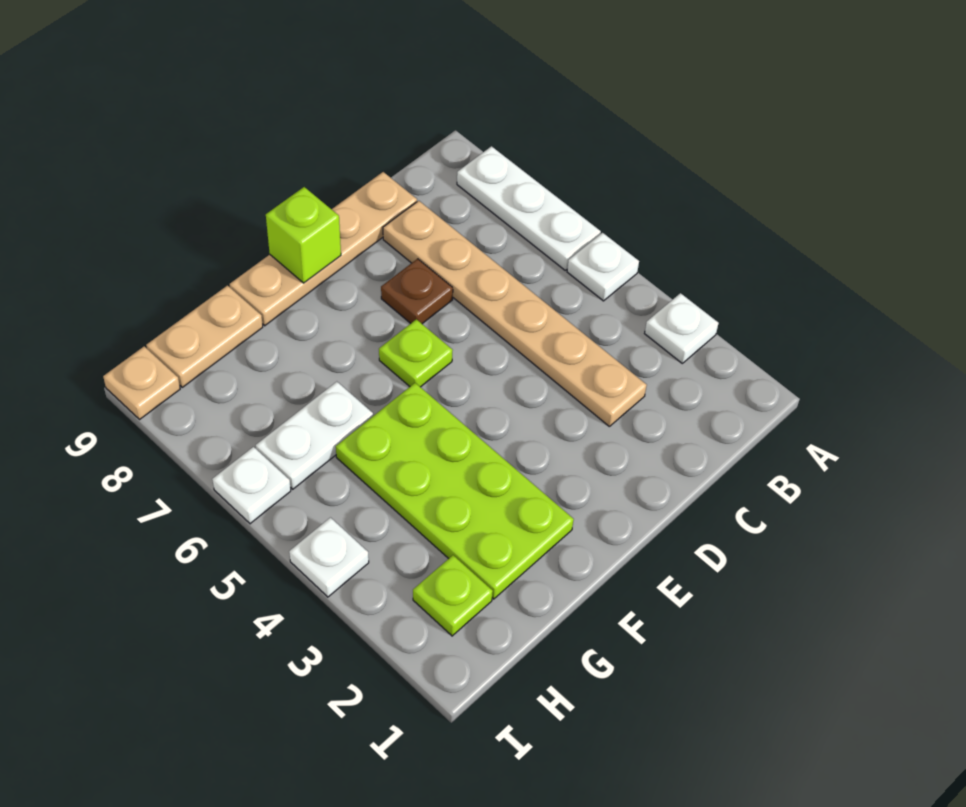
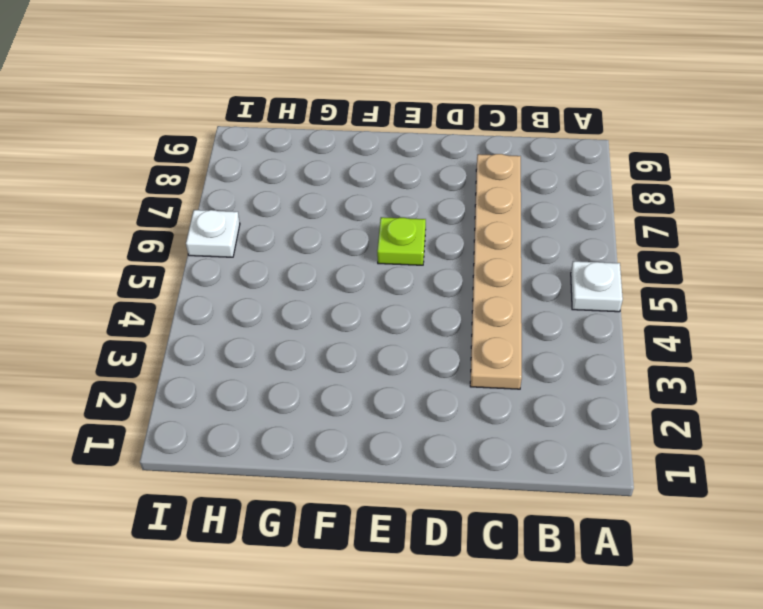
none -> white plate A3 level 1
none -> white plate A6:A8 level 1
none -> tan plate C9:F9 level 1

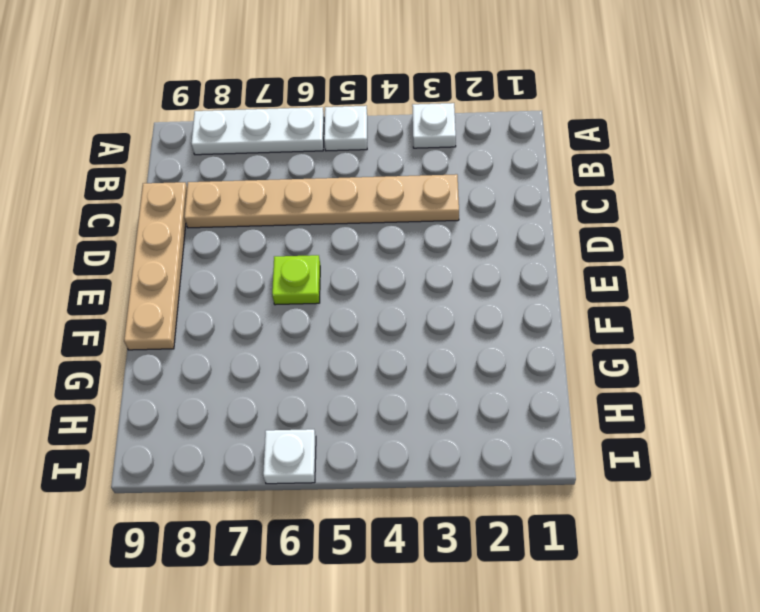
none -> brown plate D7 level 1
none -> lime plate F2:G5 level 1
none -> white plate G6:H6 level 1

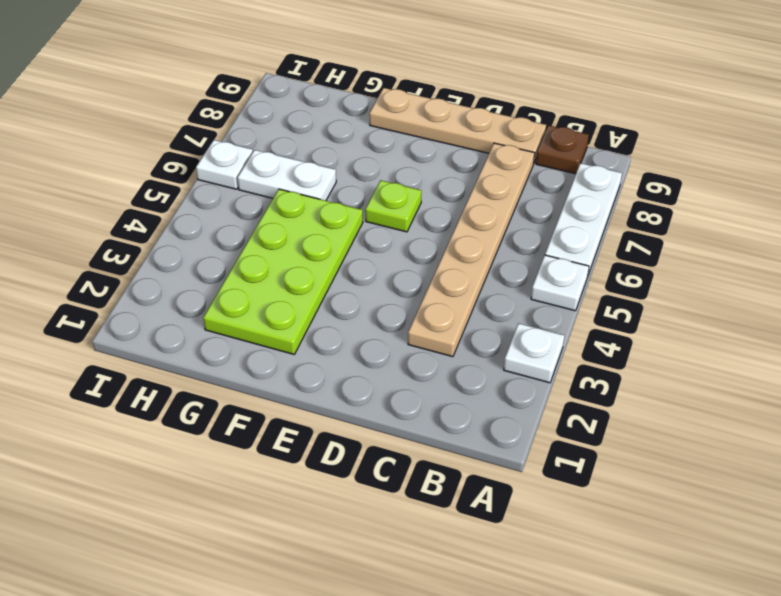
brown plate B9 level 1 -> brown plate D7 level 1
none -> tan plate G9:H9 level 1
none -> lime plate H2 level 1
none -> white plate I4 level 1

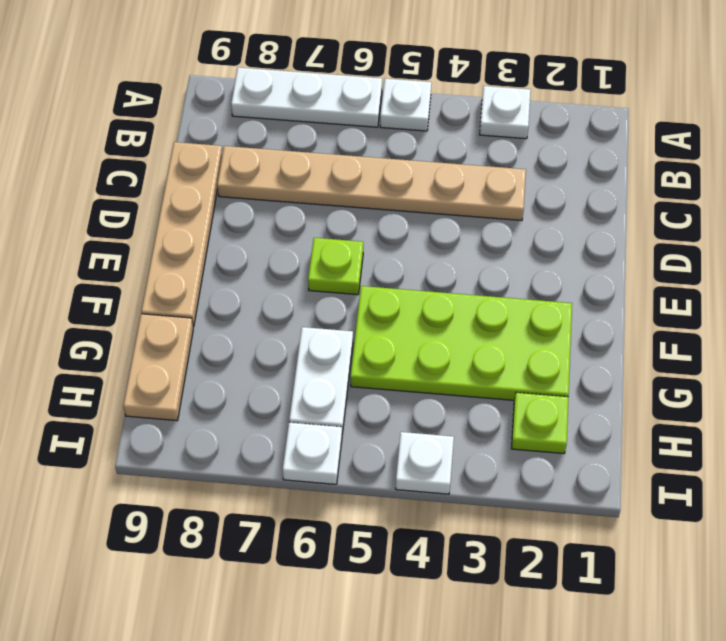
none -> brown plate D7 level 1
none -> tan plate I9 level 1
none -> lime brick E9 level 2

